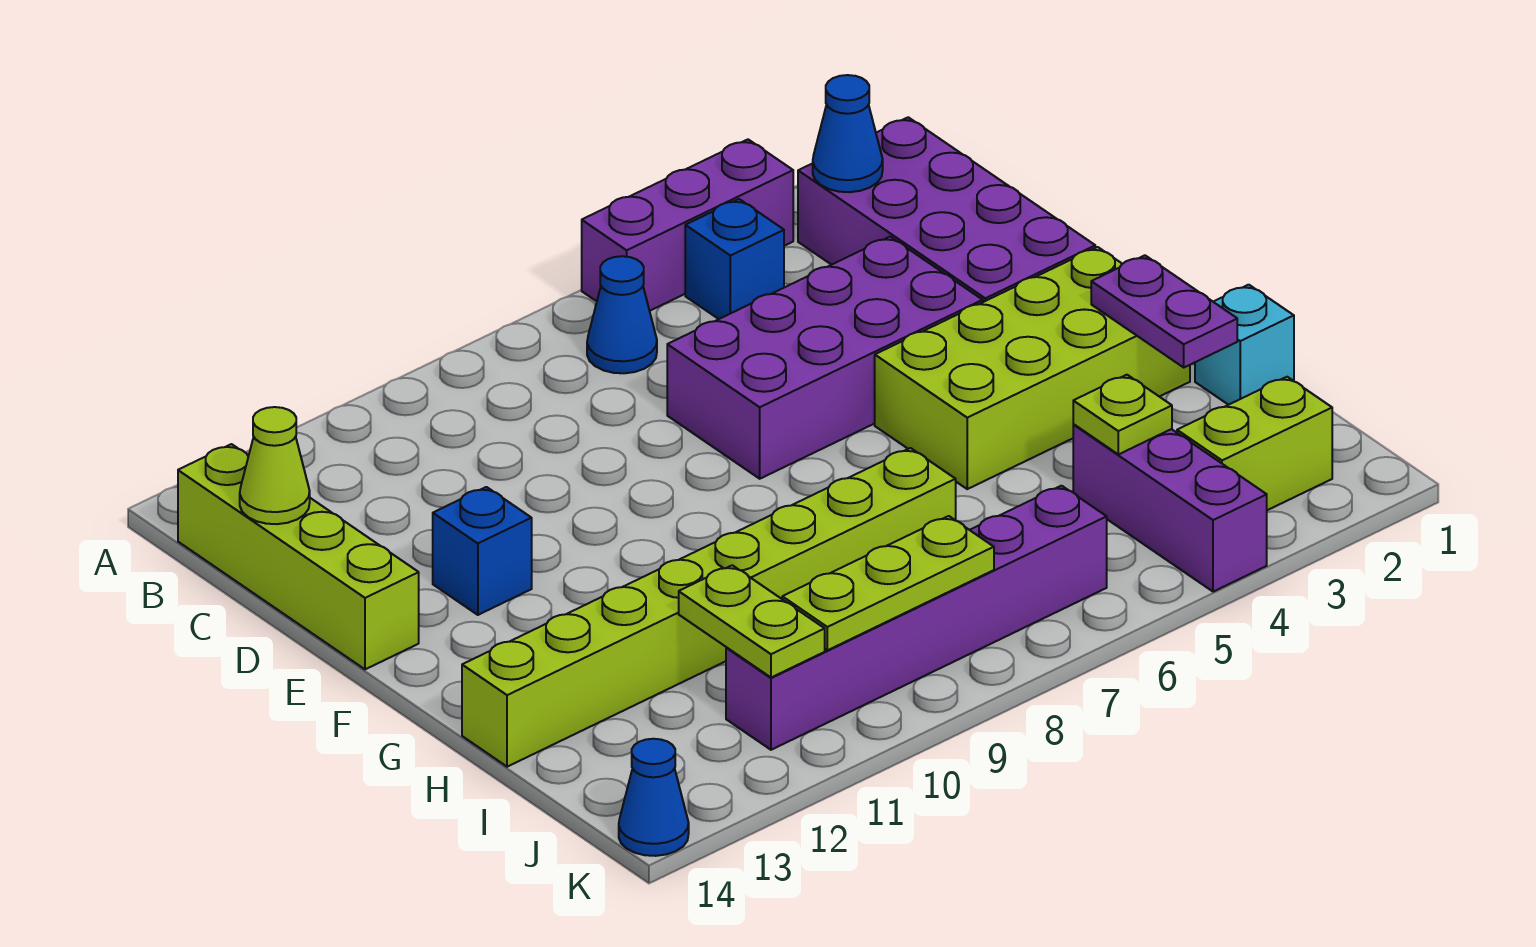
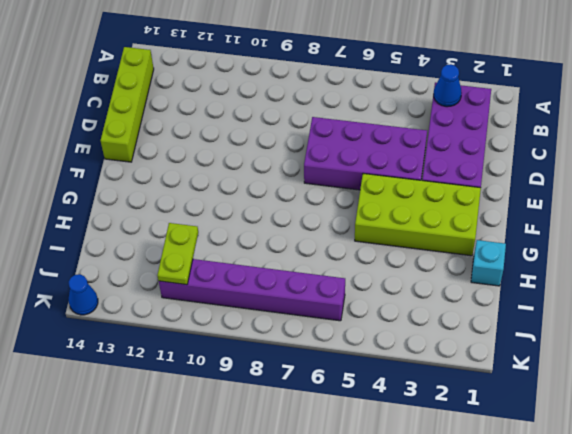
none -> purple brick A4:A6 level 1
none -> blue brick B5 level 1
none -> blue cone B7 level 1

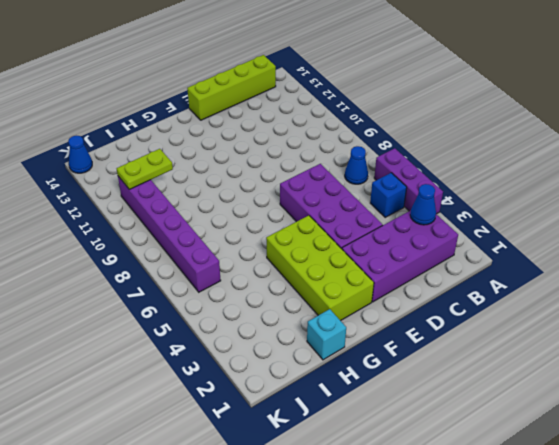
none -> blue brick E12 level 1
none -> lime brick H7:H14 level 1
none -> purple brick I4:K4 level 1

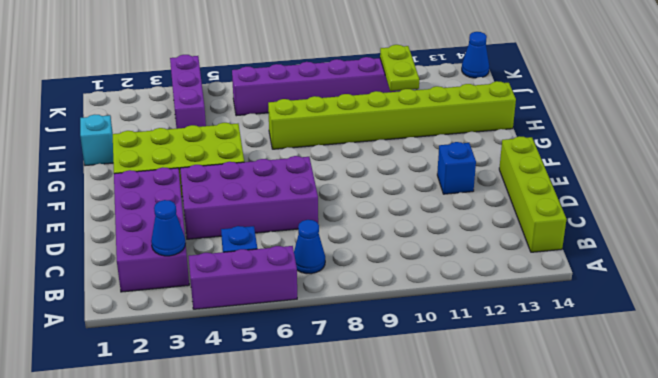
none -> lime brick J2:J3 level 1
none -> lime cone C14 level 2
none -> purple plate G2:H2 level 2

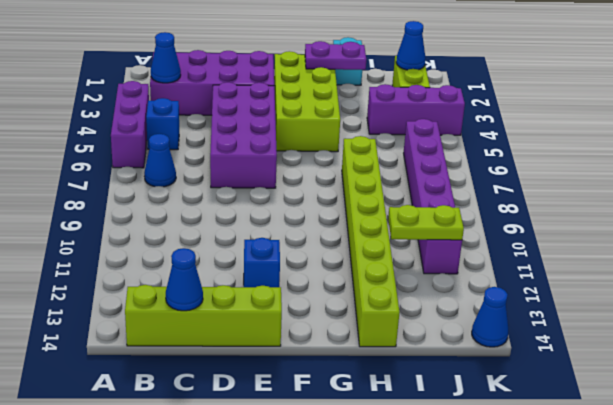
blue cone C14 level 2 -> lime cone C14 level 2
blue cone J2 level 2 -> none
none -> lime plate I4 level 2
none -> lime plate J8:J10 level 2

